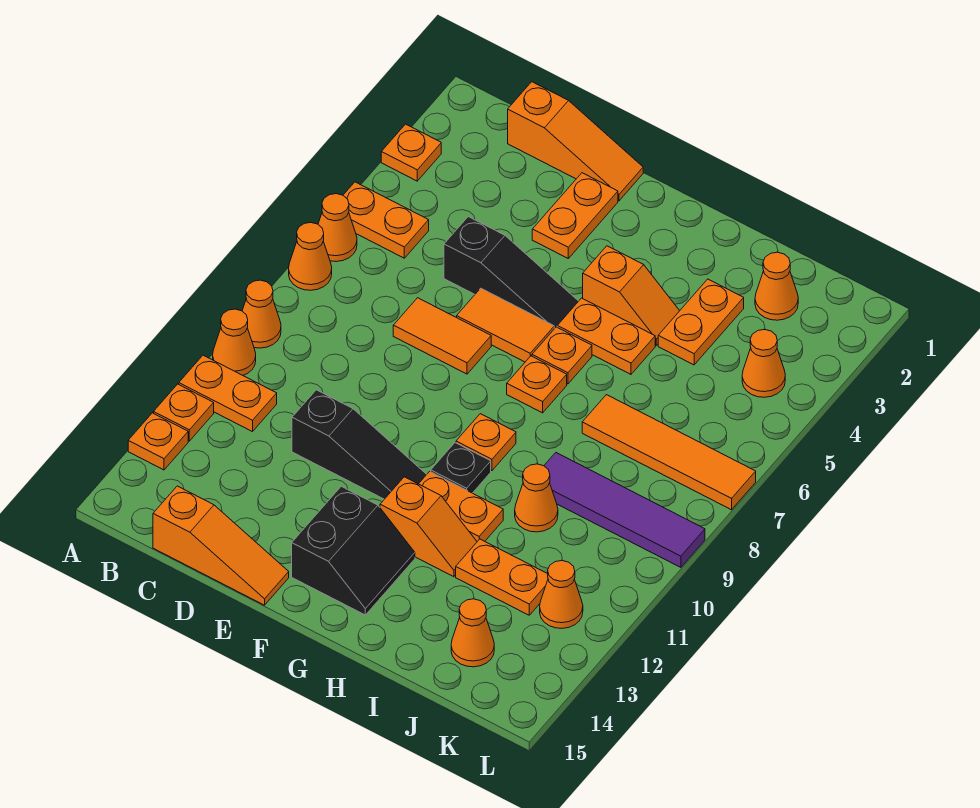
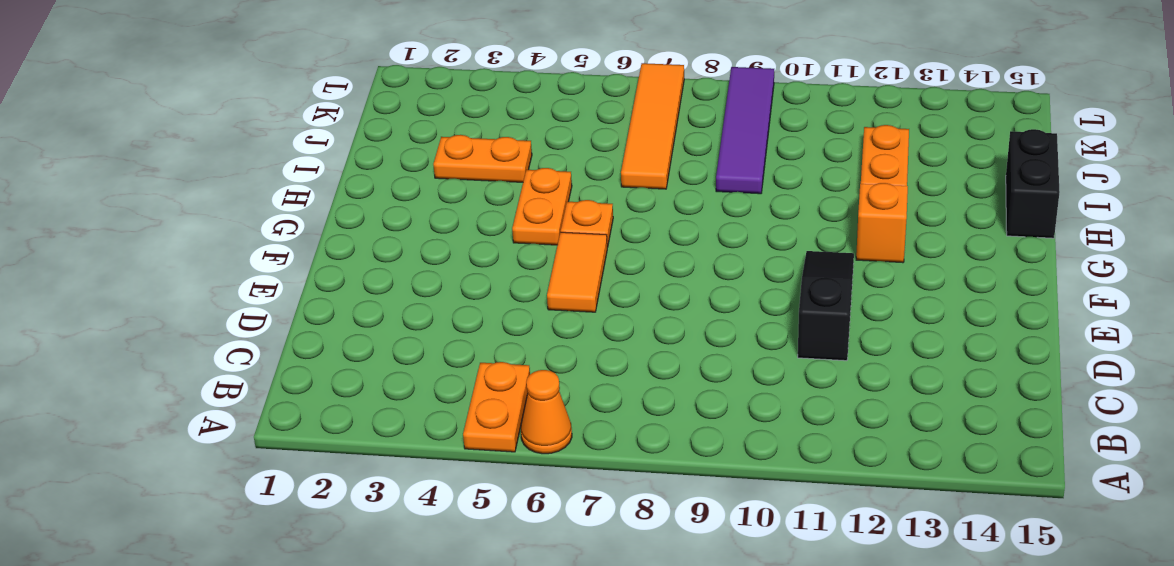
black brick H15:I15 level 1 -> none
none -> orange plate A3 level 1
none -> orange cone A7 level 1
none -> orange cone A9 level 1
none -> orange cone A10 level 1

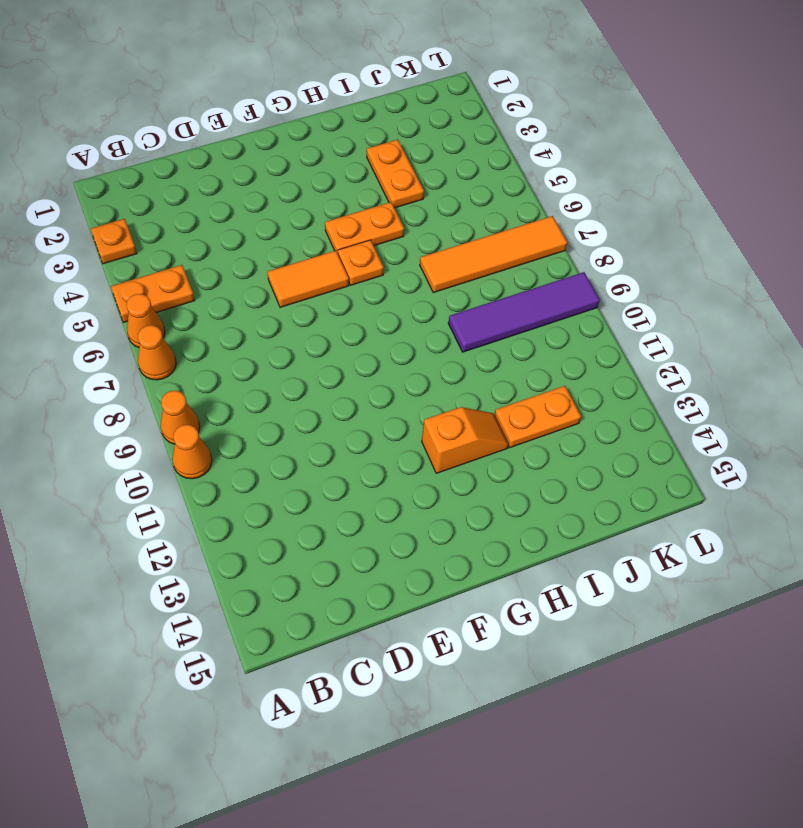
none -> orange plate A11:B11 level 1
none -> orange plate A12 level 1
none -> orange plate A13 level 1
none -> orange slope C1:E1 level 1 top C

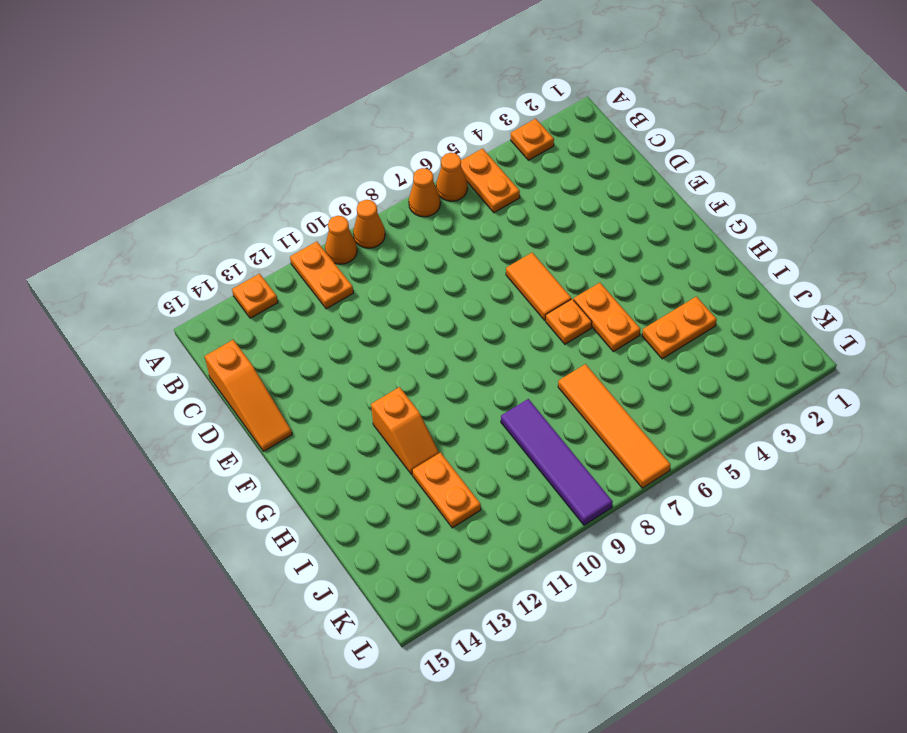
none -> orange plate A12 level 1
none -> orange slope C1:E1 level 1 top C
none -> black slope D5:F5 level 1 top D
none -> orange tile D7:E7 level 1

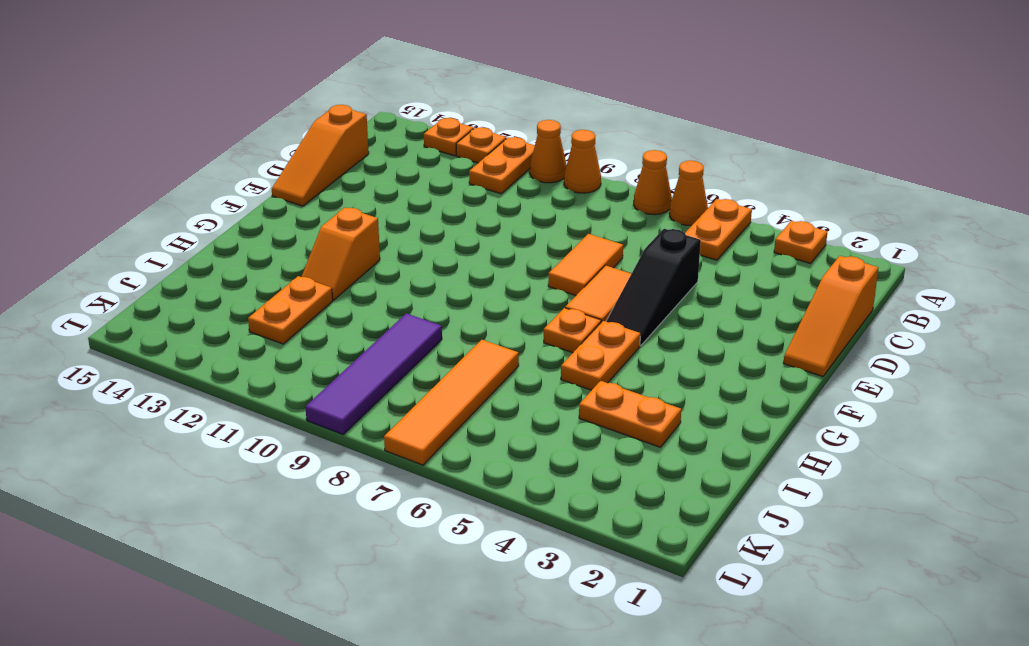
none -> black slope D11:F11 level 1 top D
none -> orange plate E2:E3 level 1
none -> black slope F13:G14 level 1 top F
none -> orange slope G4:H4 level 1 top G

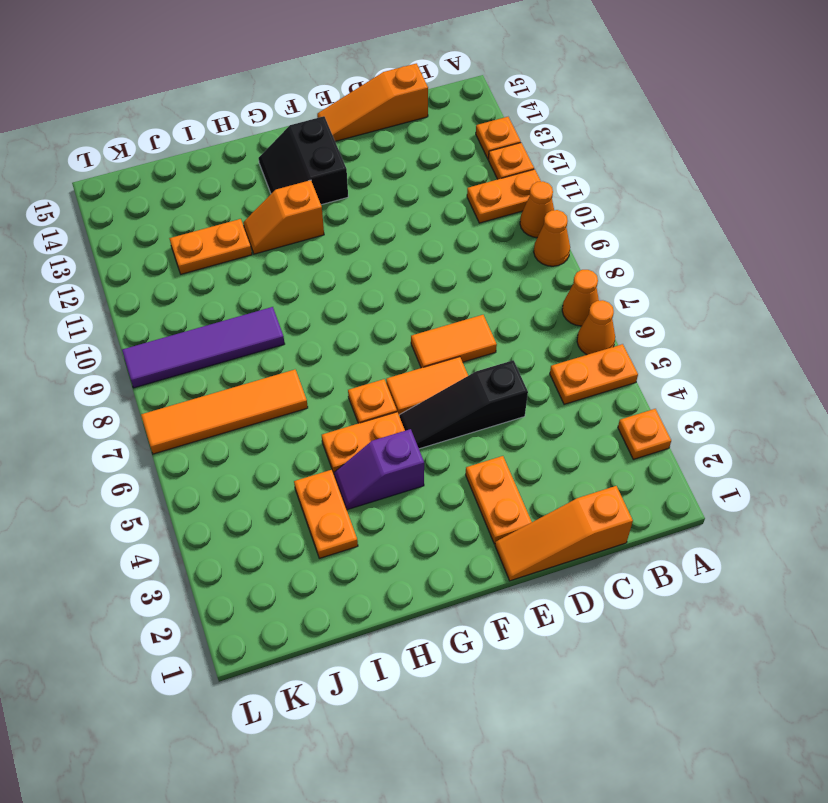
purple slope G4:H4 level 1 top G -> orange slope G4:H4 level 1 top G
none -> black slope D11:F11 level 1 top D
none -> orange plate G7 level 1
none -> orange plate G9 level 1
none -> black plate G10 level 1

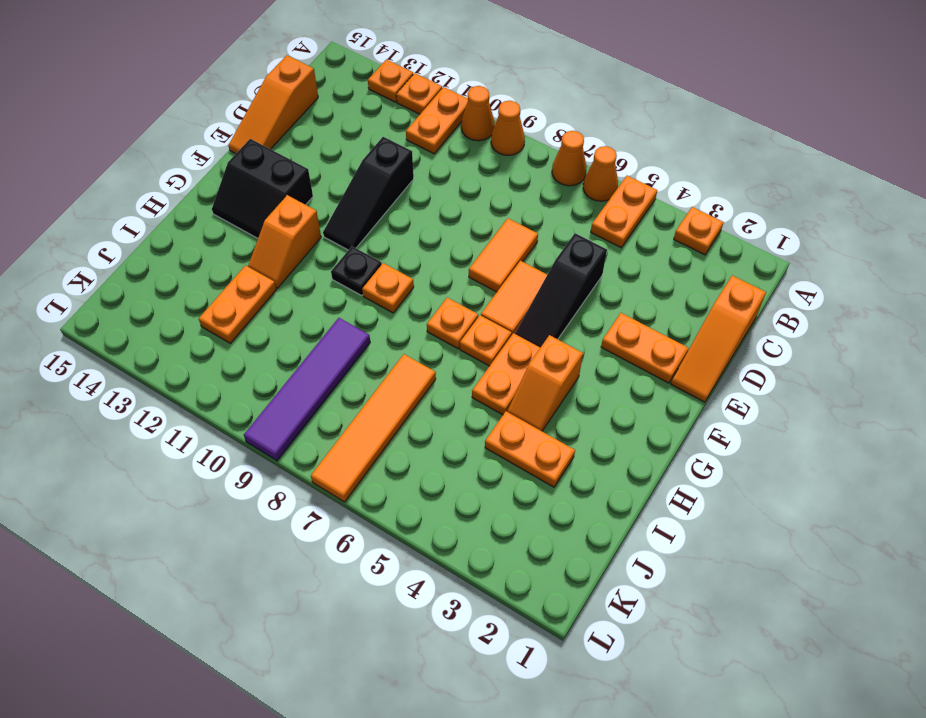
none -> orange plate G11:H11 level 1
none -> orange cone I10 level 1
none -> orange cone J2 level 1
none -> orange cone J14 level 1

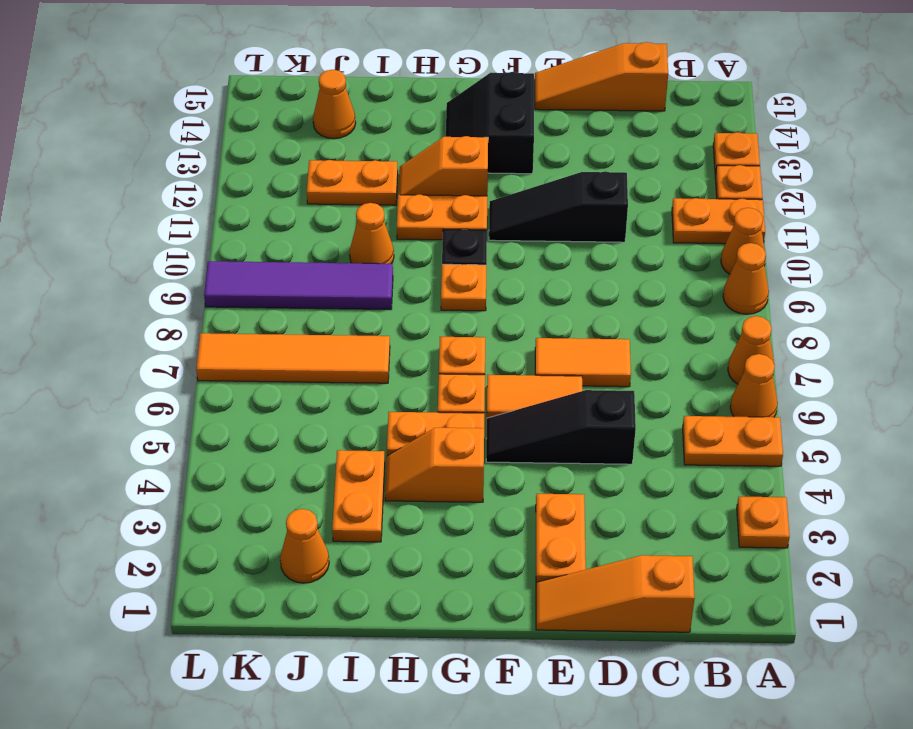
none -> orange cone K4 level 1
none -> orange cone K12 level 1

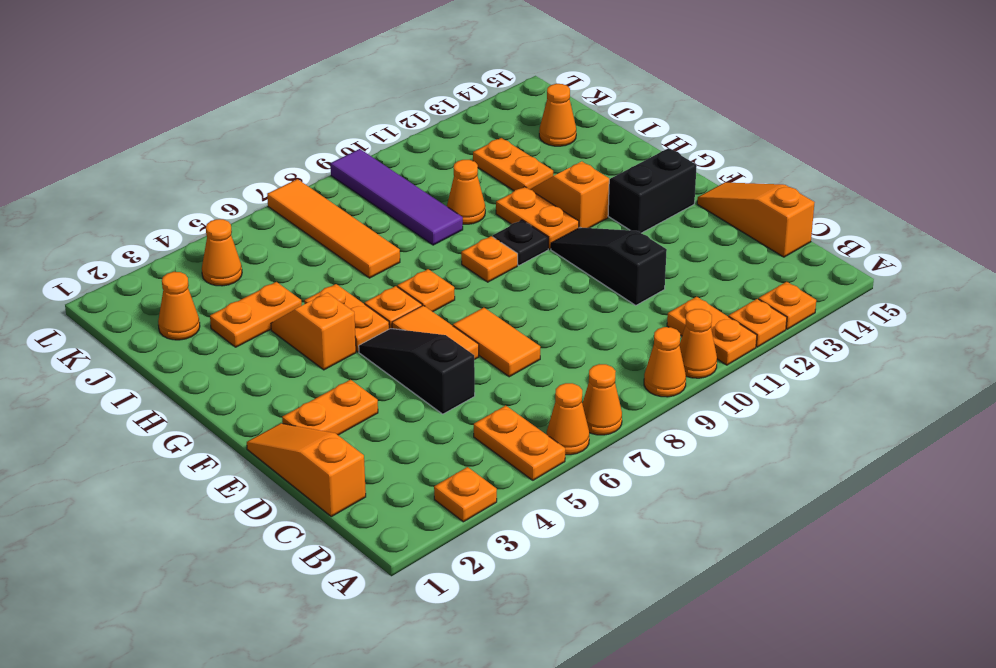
none -> orange cone K12 level 1

